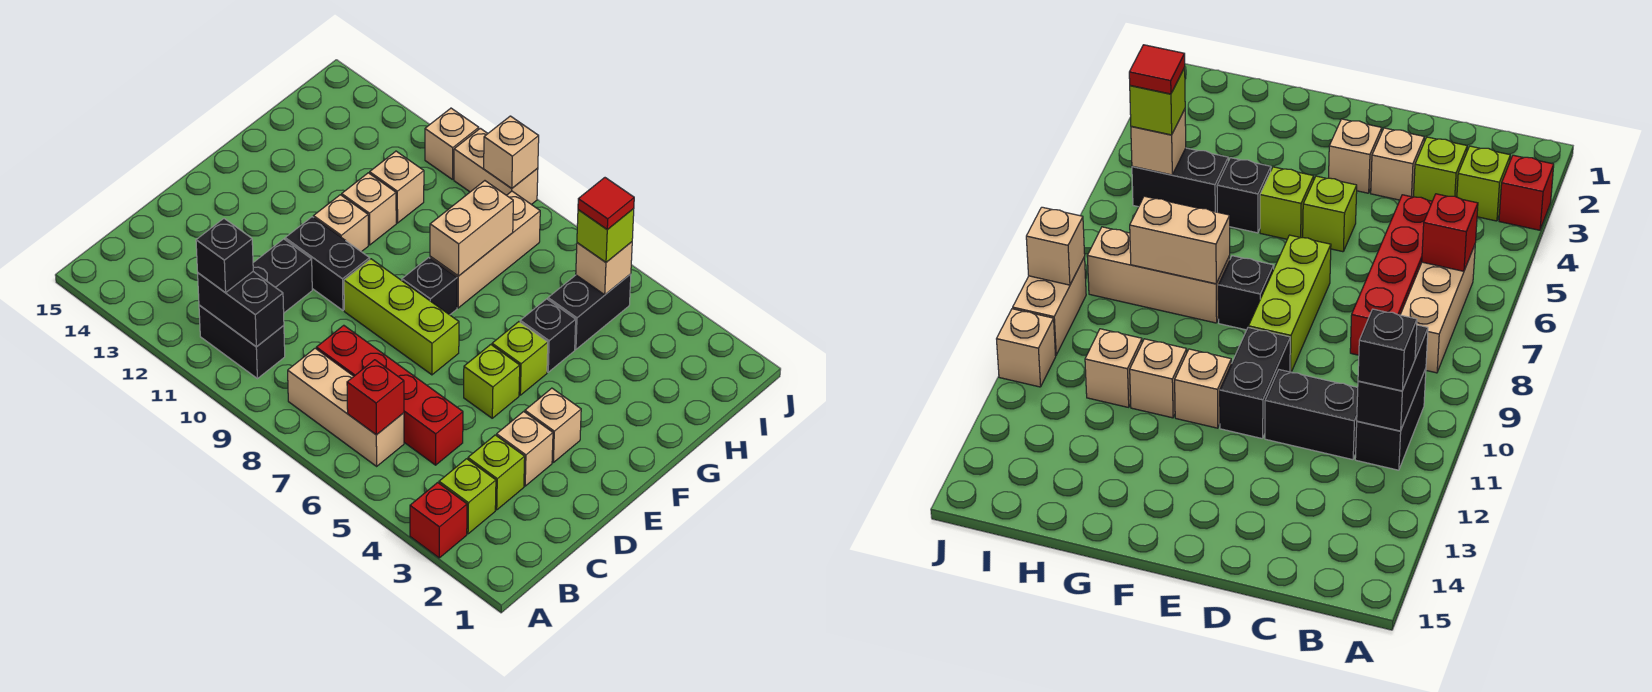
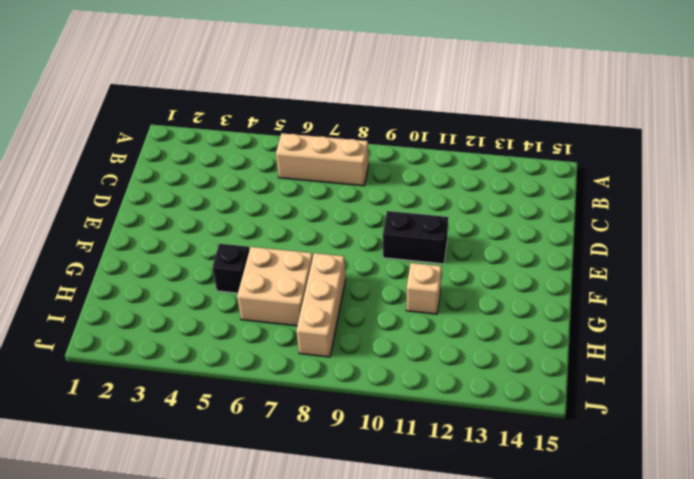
tan brick G6:H7 level 1 -> none
none -> red brick A3 level 1
none -> lime brick B3 level 1
none -> black brick B10:B11 level 1
none -> lime brick C3 level 1

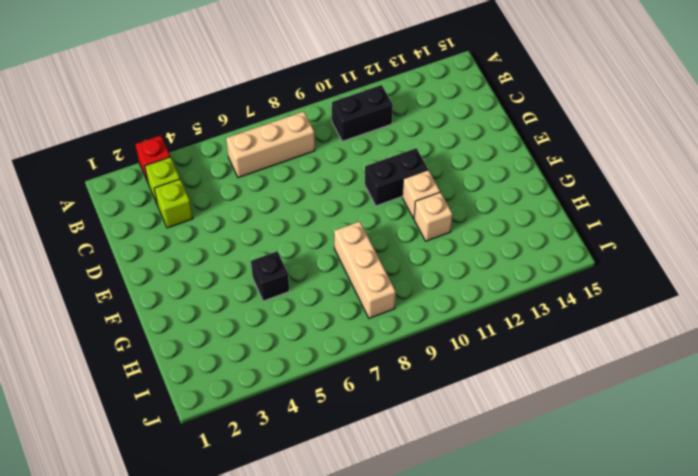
none -> red brick C5:C8 level 1
none -> black brick C11:D11 level 1
none -> tan brick D3 level 1
none -> tan brick E3 level 1

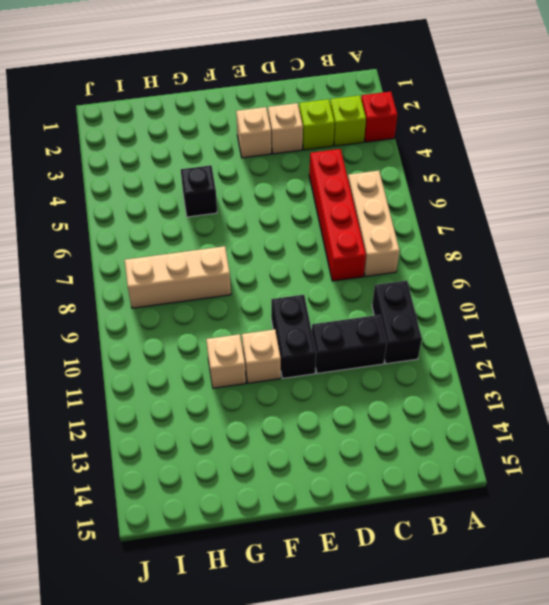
none -> lime brick E5 level 1
none -> lime brick E7:E9 level 1
none -> lime brick F5 level 1
none -> black brick F8 level 1

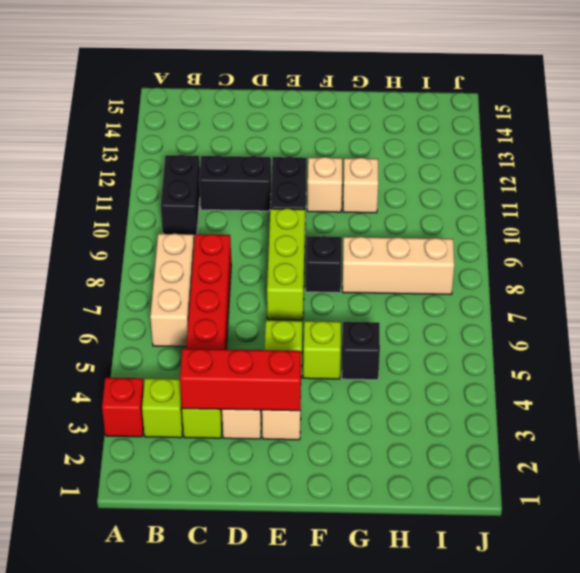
red brick C3:E3 level 2 -> none
none -> black brick H5:I5 level 1
none -> tan brick H11 level 1
none -> tan brick J9:J10 level 1
none -> tan brick J11 level 1

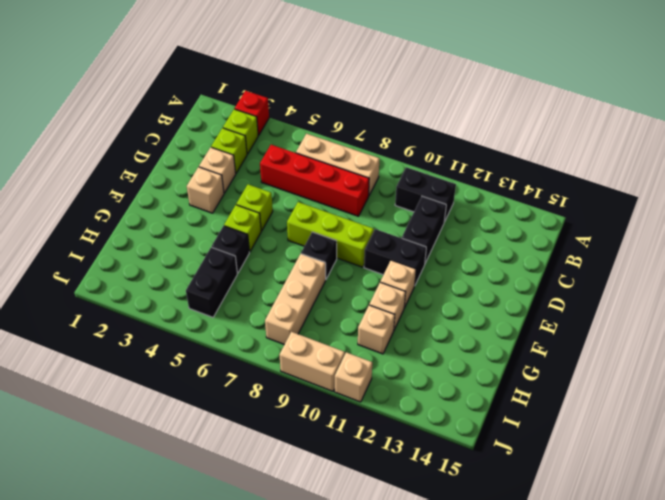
none -> red brick B6 level 2
none -> black brick B10:B11 level 2
none -> tan brick G8:H8 level 2
none -> tan brick I5 level 2

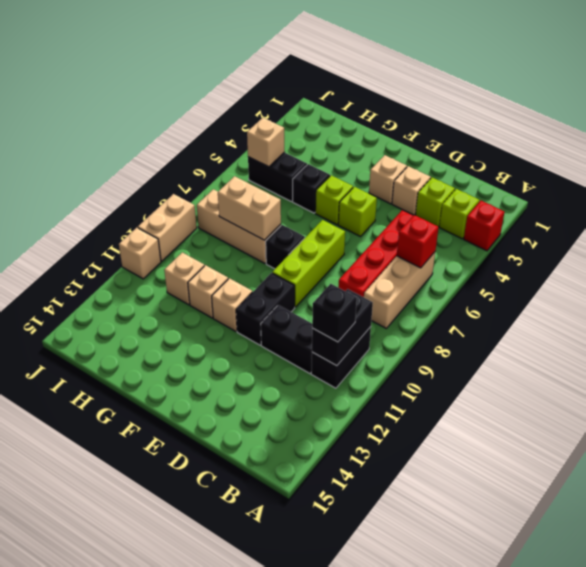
none -> tan brick J9 level 2
none -> lime brick I5 level 3
none -> red tile I5 level 4

